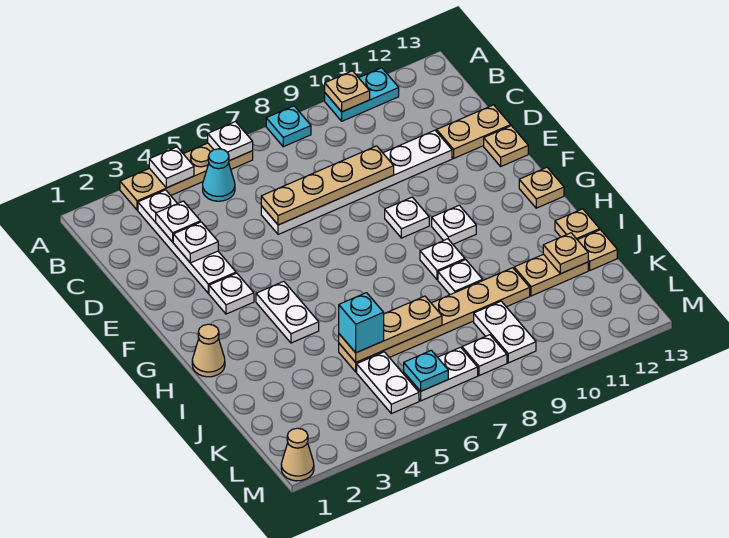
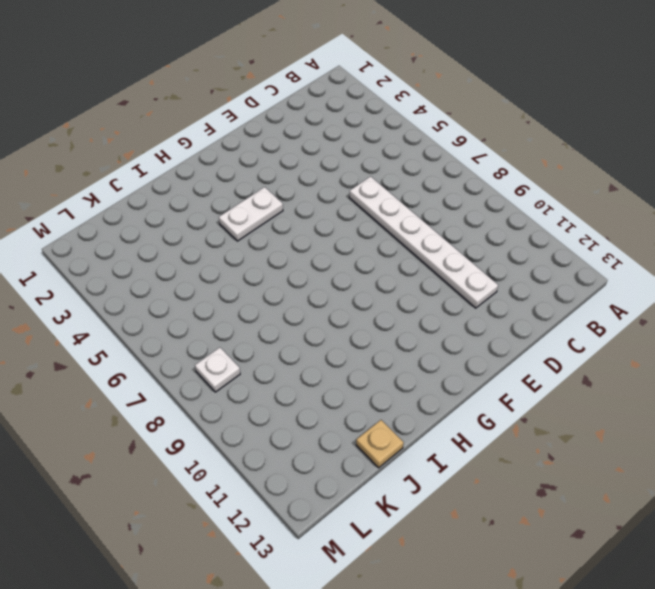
none -> tan plate A3:A6 level 1
none -> cyan plate A8 level 1
none -> cyan plate A10:A11 level 1
none -> white plate B3:E3 level 1

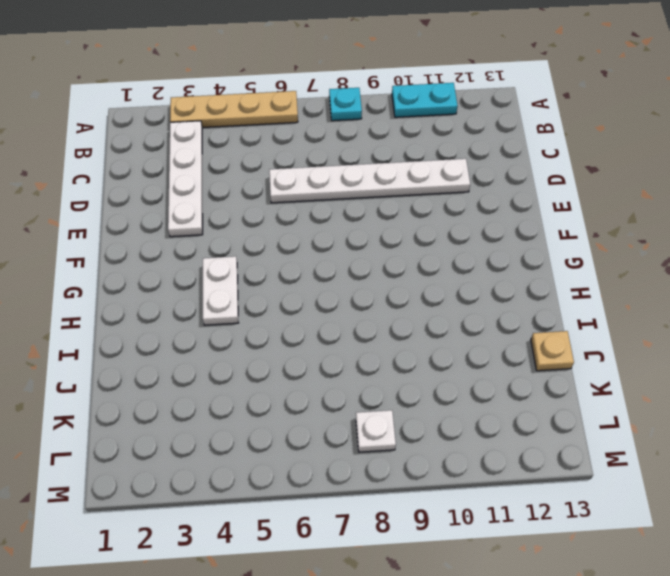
none -> cyan cone B5 level 1
none -> tan plate D12:D13 level 1
none -> tan plate E13 level 1
none -> white plate F3 level 1

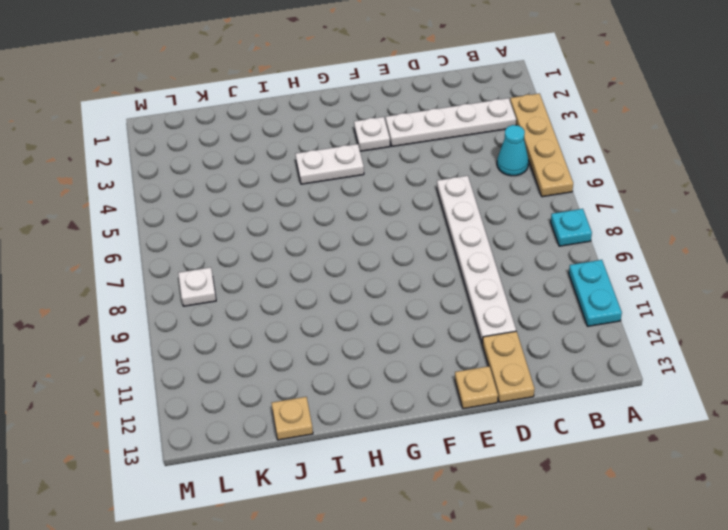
none -> white plate F9 level 1
none -> white plate G10 level 1
none -> tan plate G13 level 1
none -> tan cone H1 level 1

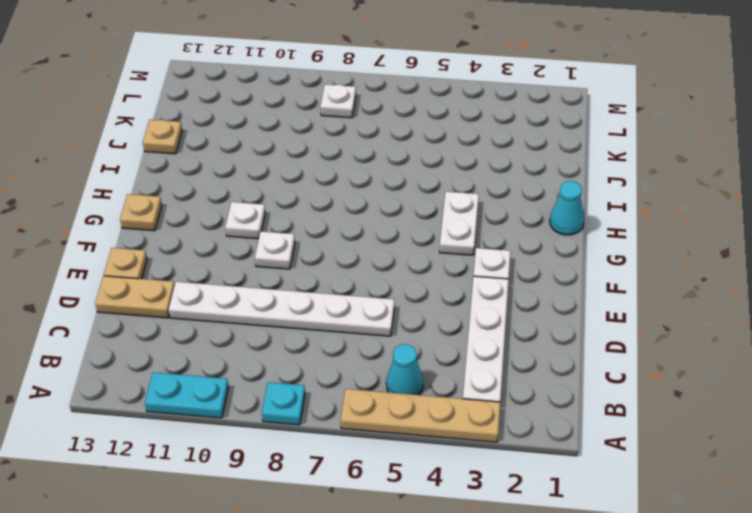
cyan cone H1 level 1 -> tan cone H1 level 1
none -> white plate H9 level 1
none -> white plate I9 level 1
none -> tan plate I13 level 1
none -> tan plate J5:J10 level 1

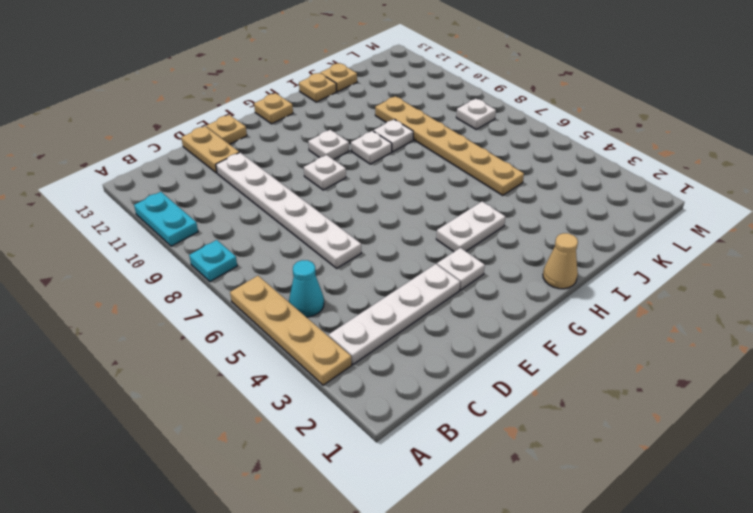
none -> tan plate J11:J12 level 1
none -> white plate K5:L5 level 1
none -> white plate K9:L9 level 1
none -> white plate L6:L7 level 1

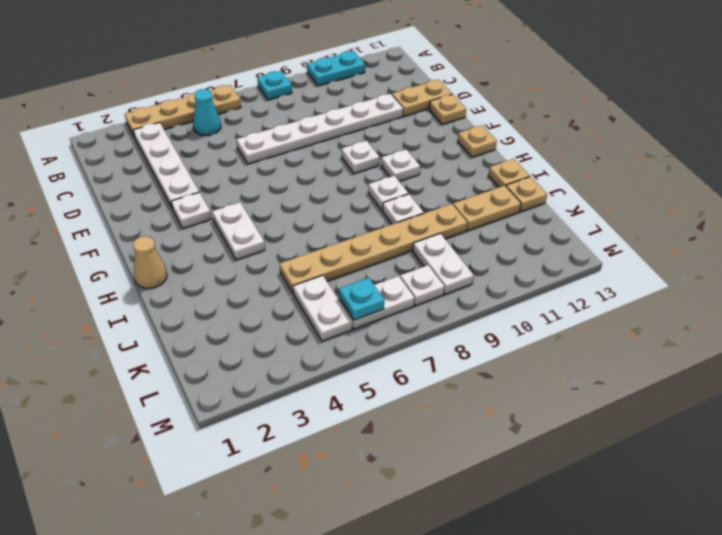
none -> tan cone M1 level 1
none -> white plate A4 level 2
none -> white plate A6 level 2
none -> tan plate A10 level 2

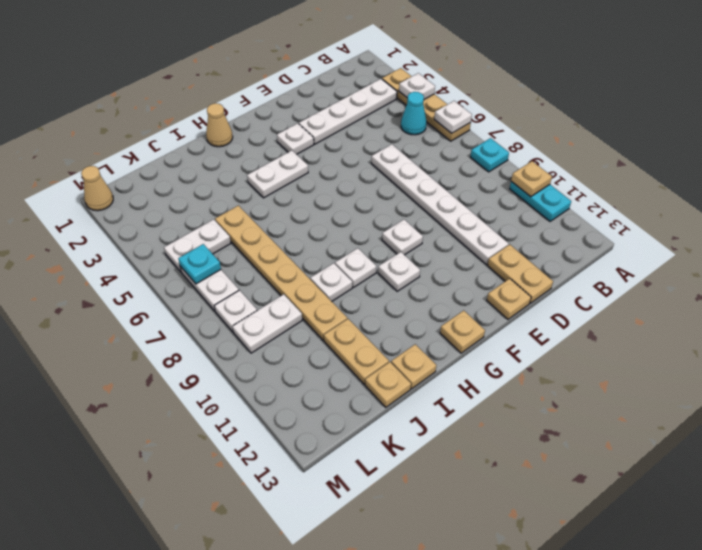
none -> white plate C3 level 2
none -> white plate D3 level 2
none -> tan plate D6:D9 level 2
none -> tan plate J5:J7 level 2

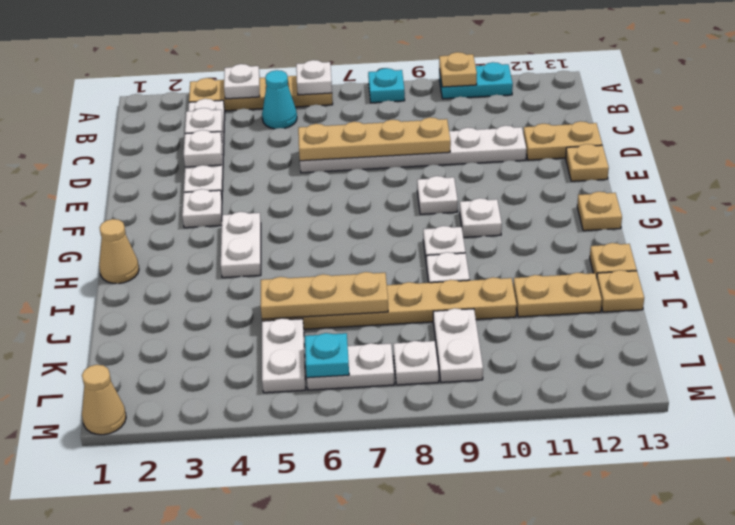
none -> tan plate J12 level 2
none -> cyan brick J5 level 3

